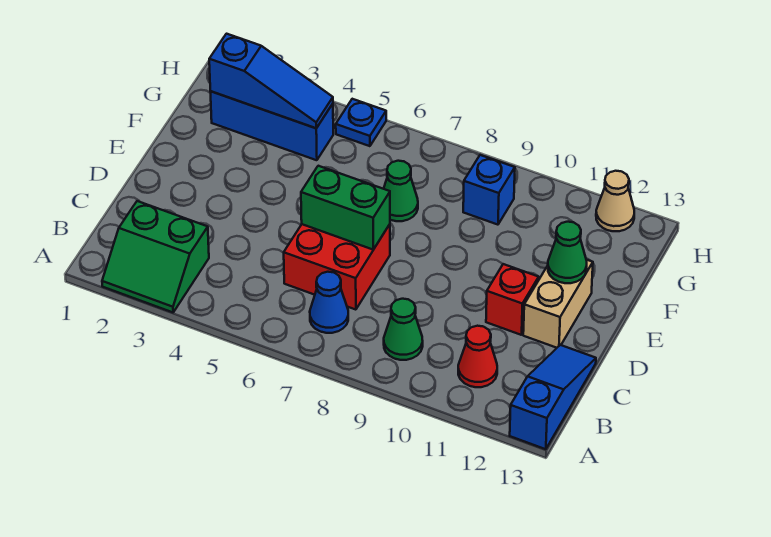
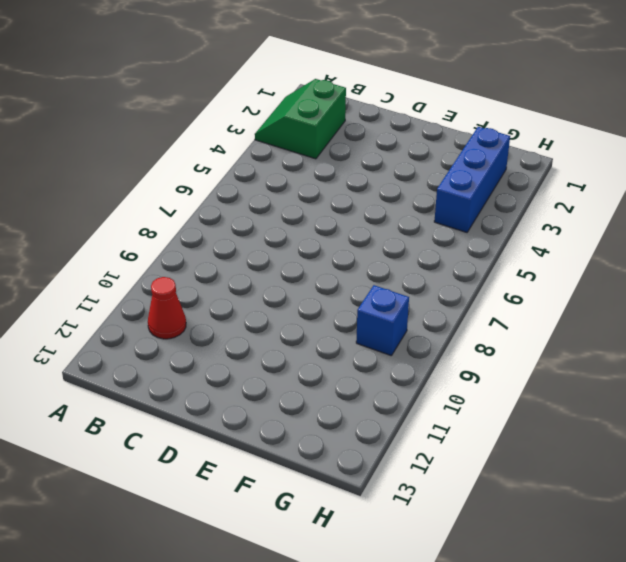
none -> blue slope A13:C13 level 1 top A
none -> blue cone B7 level 1
none -> green cone B9 level 1

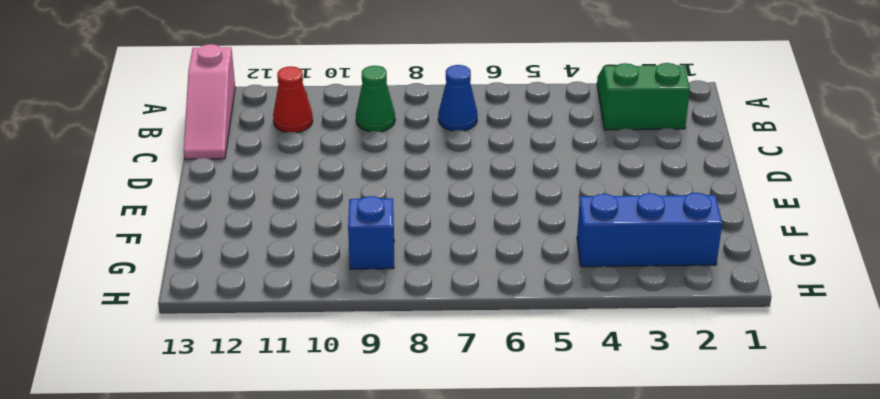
pink slope A13:C13 level 1 top A -> blue slope A13:C13 level 1 top A
none -> red brick C6:D7 level 1
none -> red brick D11 level 1
none -> tan brick D12:E12 level 1

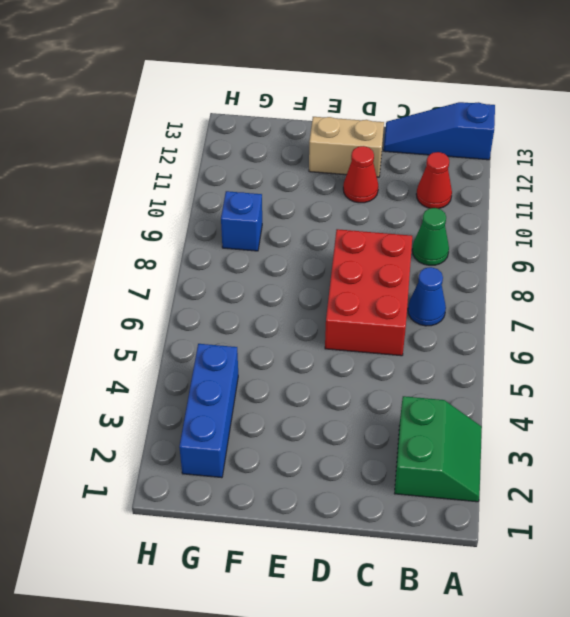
red brick C6:D8 level 1 -> red brick C6:D7 level 1
red cone D11 level 1 -> red brick D11 level 1
none -> green cone F7 level 1
none -> blue plate H5 level 1
none -> tan cone H12 level 1

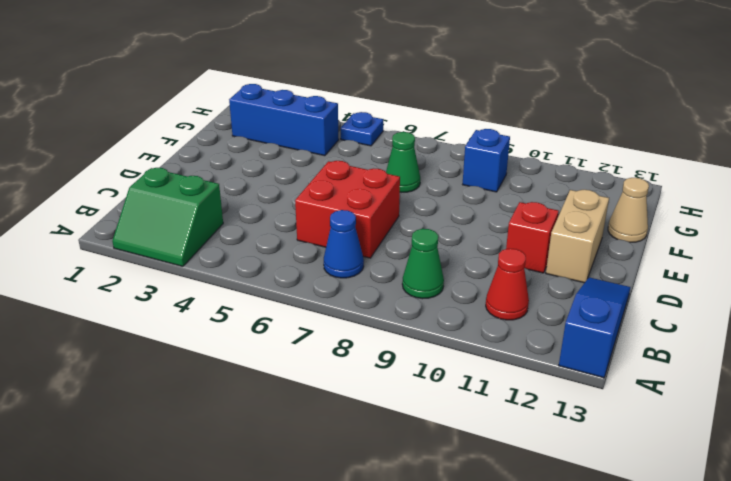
tan cone F13 level 1 -> tan cone H12 level 1
none -> green brick D6:D7 level 2
none -> green cone E12 level 2
none -> blue slope G2:G4 level 2 top 2

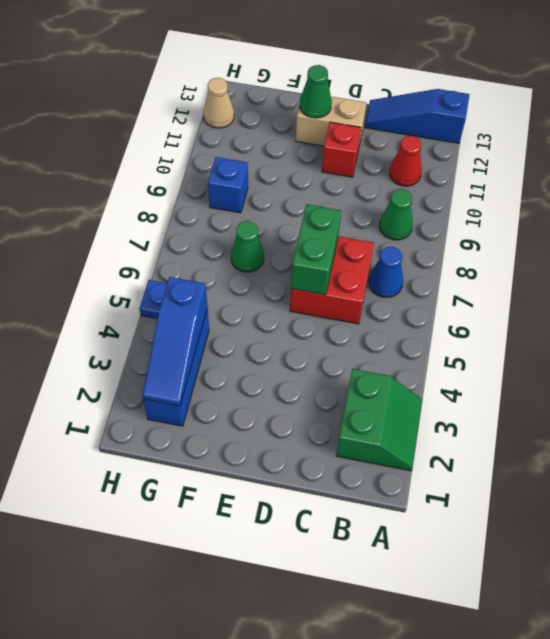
blue slope G2:G4 level 2 top 4 -> blue slope G2:G4 level 2 top 2

